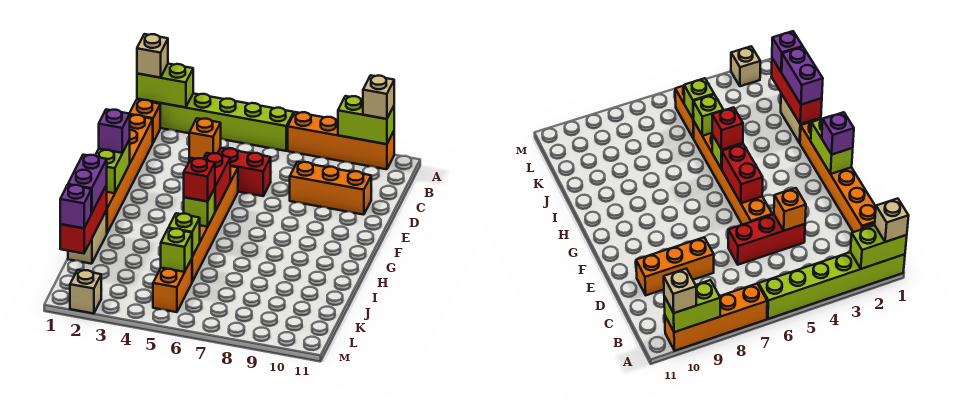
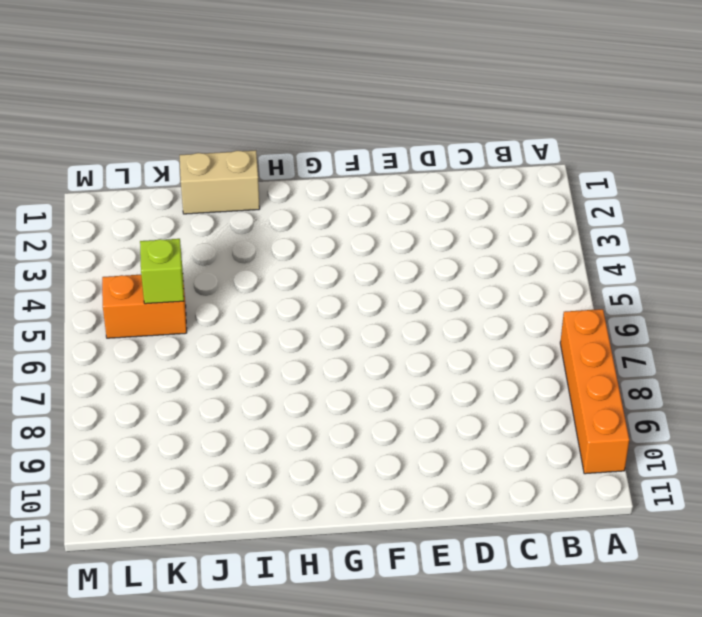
none -> lime brick A1:A6 level 1
none -> orange brick B1 level 1
none -> orange brick C1:H1 level 1

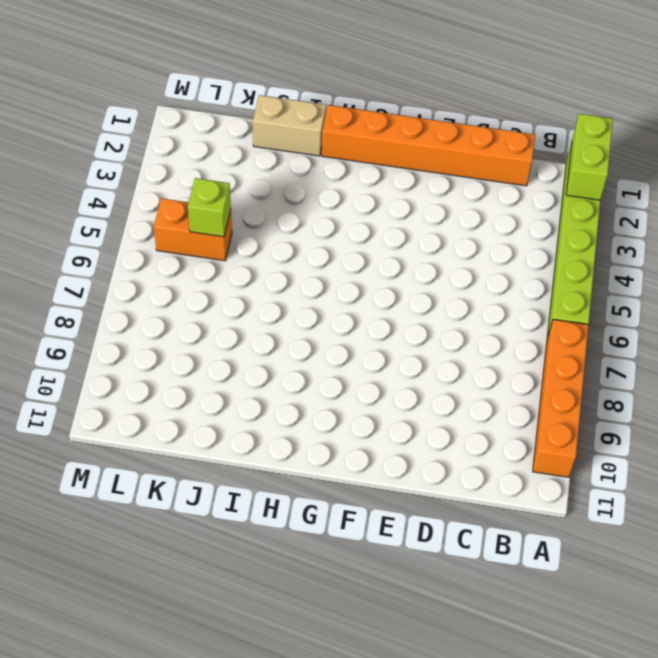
none -> orange brick B1 level 1
none -> red brick D4:D6 level 1
none -> orange brick D8:D10 level 1

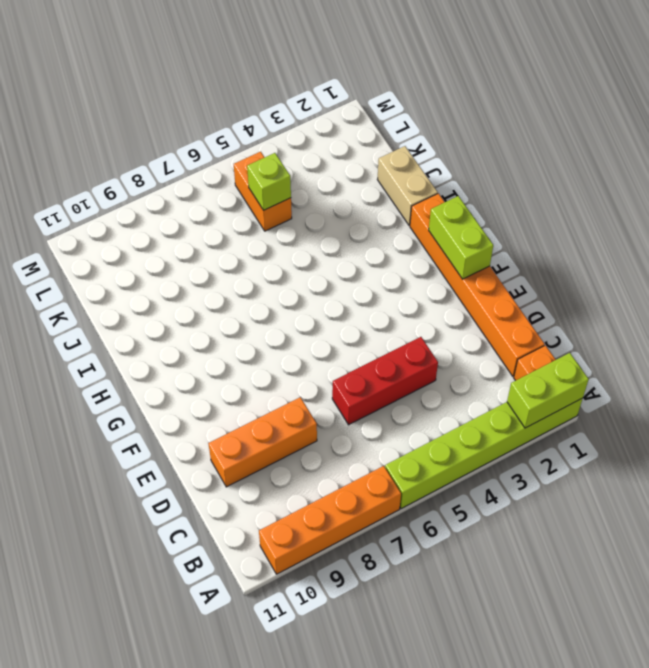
none -> orange brick E5:J5 level 1
none -> tan brick M2 level 1
none -> lime brick A9:A10 level 2

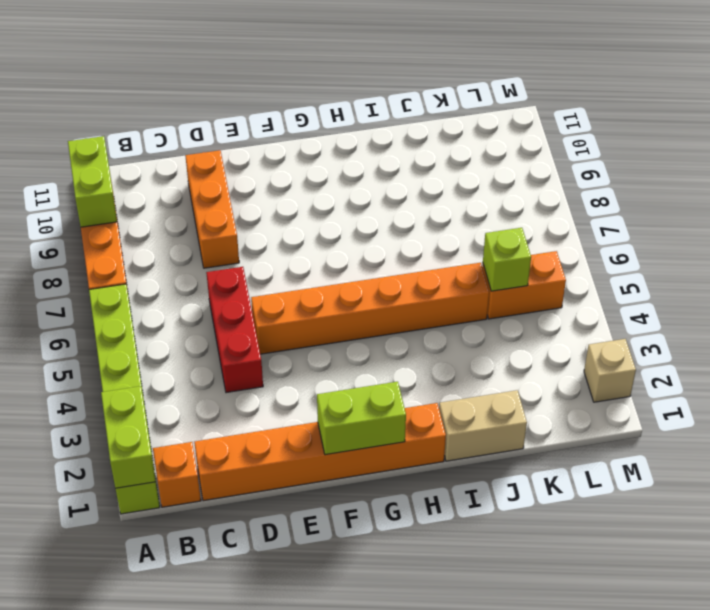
none -> orange brick D4 level 2
none -> red brick F5:G5 level 2
none -> lime brick H5 level 2

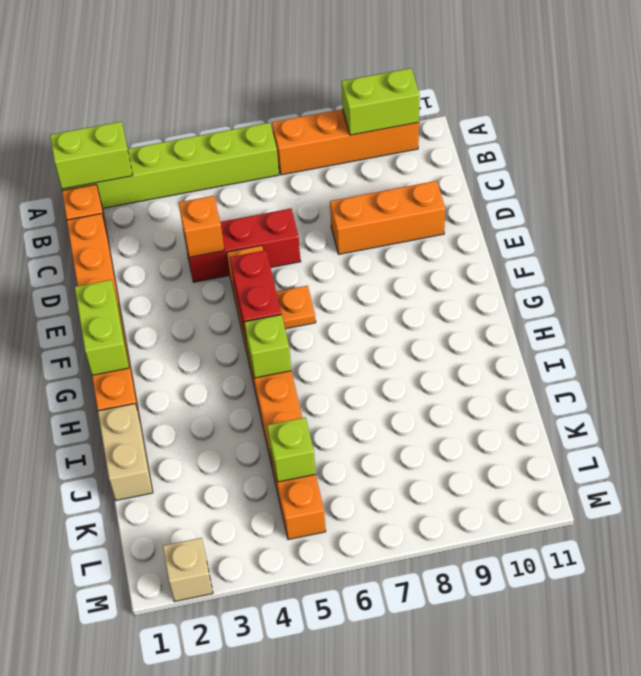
orange plate F6 level 1 -> none
none -> red brick I1:K1 level 2
none -> lime brick J5 level 2
none -> tan brick A1 level 3

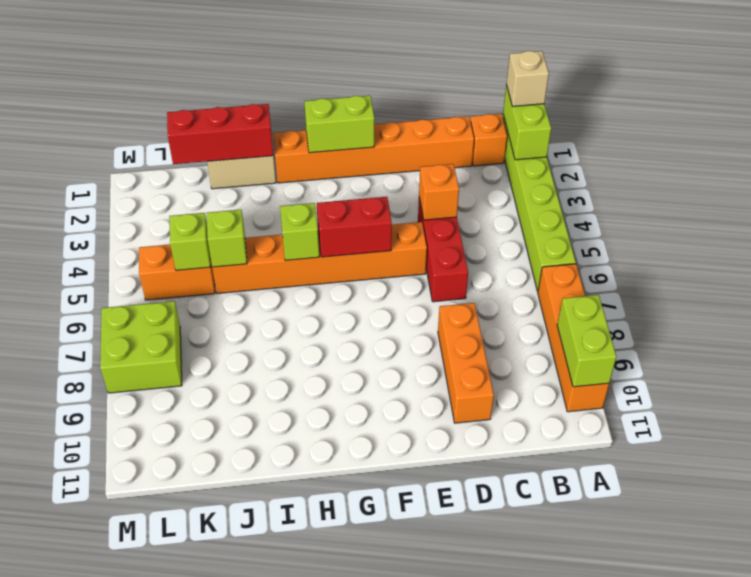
lime brick L7:M8 level 1 -> none
none -> tan brick M2 level 1
none -> tan brick A10 level 3
none -> purple brick F1 level 3

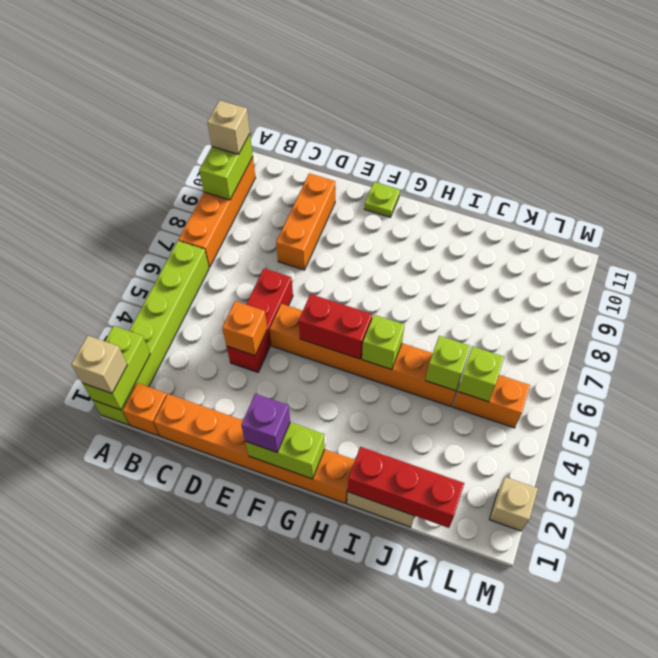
lime plate F11 level 1 -> none
none -> red brick H5 level 3
none -> purple brick I1:J1 level 3
none -> purple brick K1 level 3

